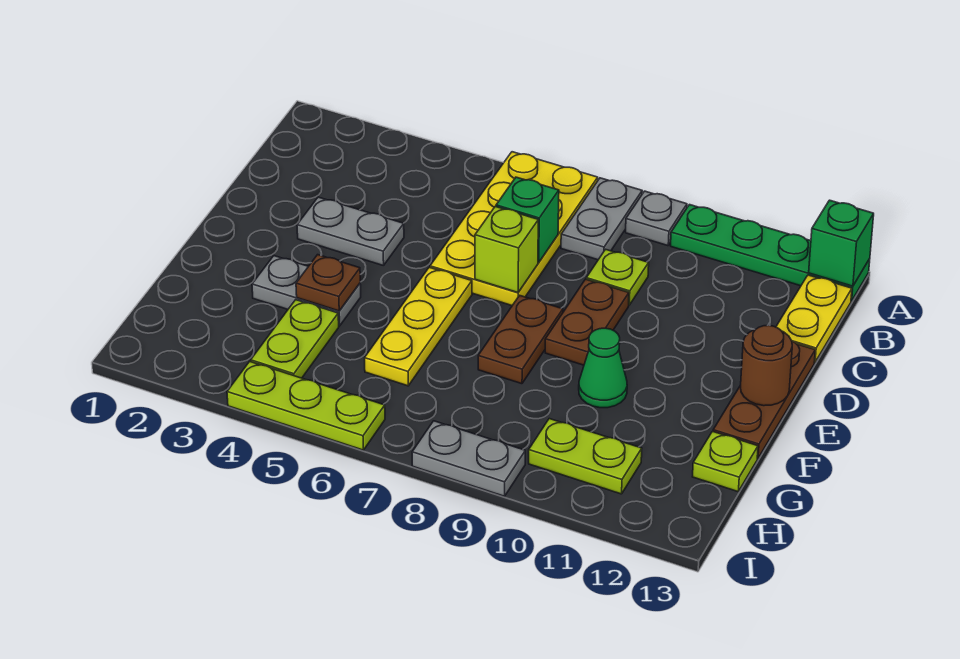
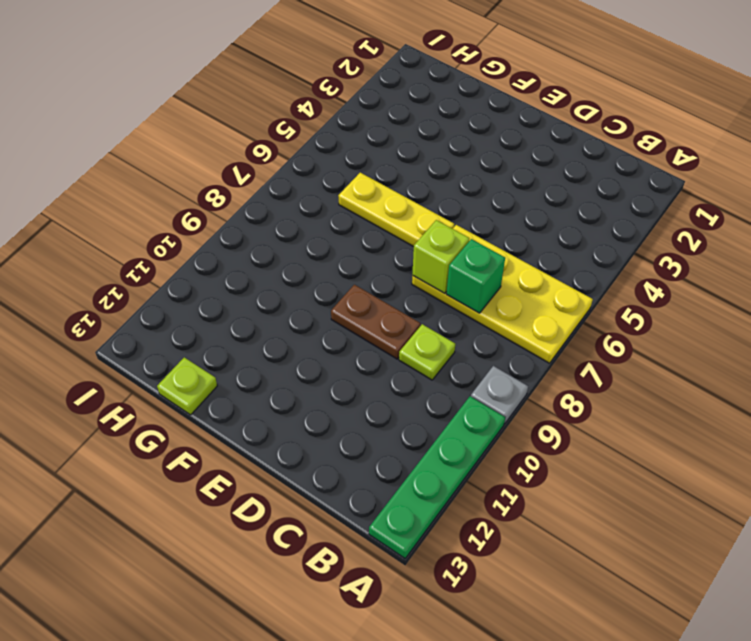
none -> grey plate A8:B8 level 1
none -> yellow plate B13:C13 level 1
none -> grey plate D3:D4 level 1

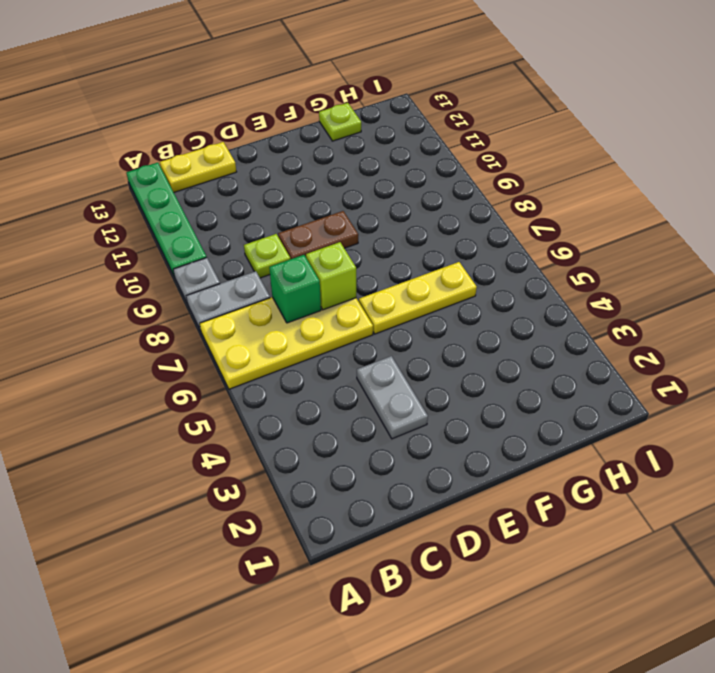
none -> brown plate D13:F13 level 1
none -> brown plate E8:F8 level 1
none -> grey plate F3:F4 level 1

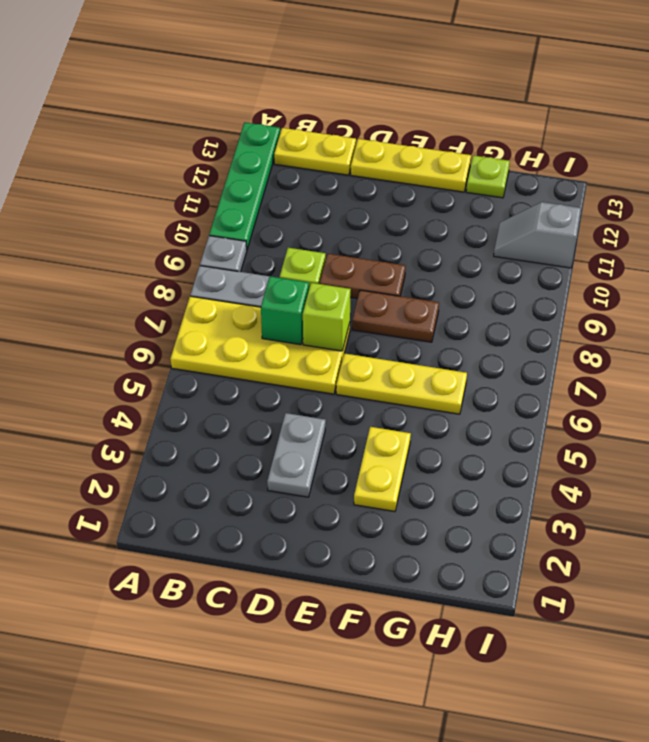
yellow plate D13:F13 level 1 -> brown plate D13:F13 level 1
yellow plate F3:F4 level 1 -> grey plate F3:F4 level 1
grey slope H11:I11 level 1 top I -> lime plate H10:H11 level 1
none -> green cone F10 level 1
none -> lime plate G4:H4 level 1
none -> lime plate I4:I6 level 1

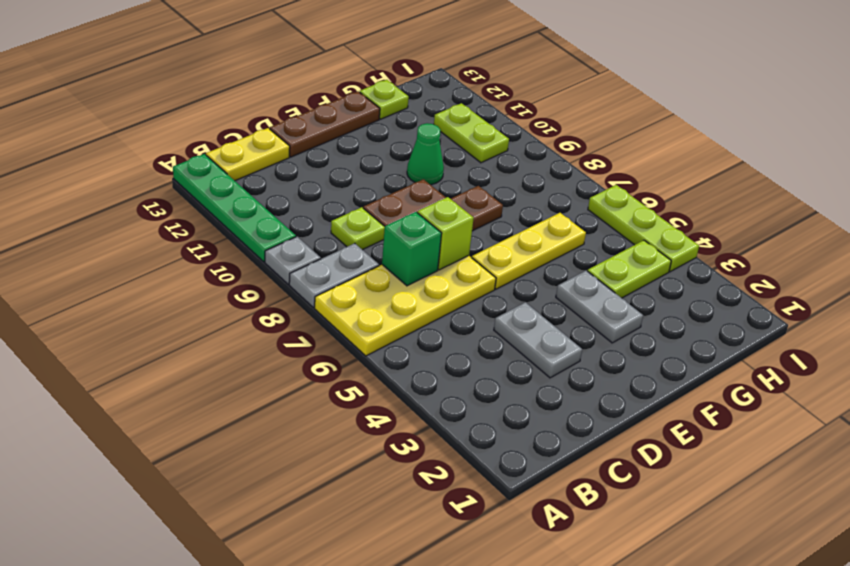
none -> grey plate I8:I9 level 1
none -> green brick A13 level 2
none -> brown round brick E13 level 2

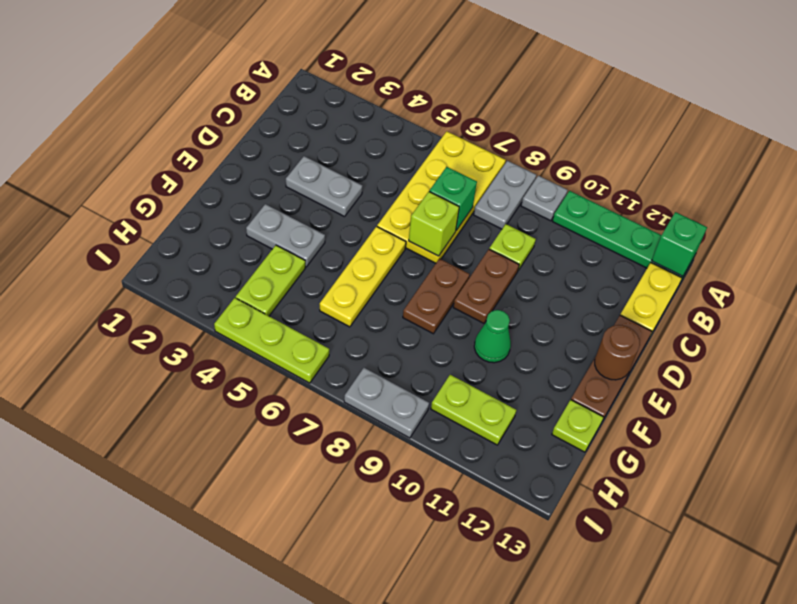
none -> brown plate F4 level 2

